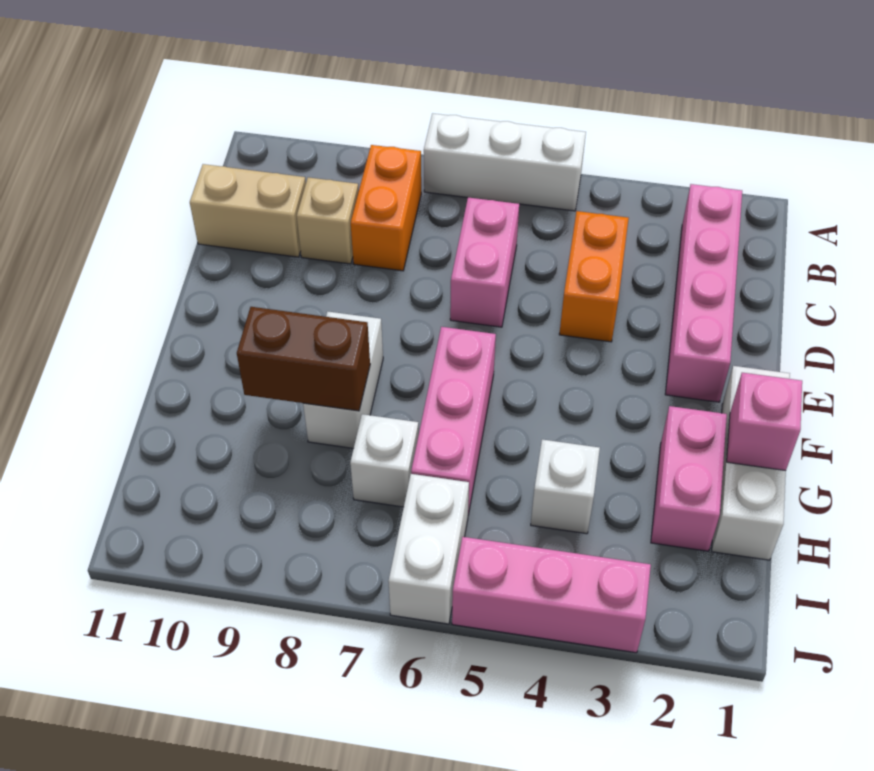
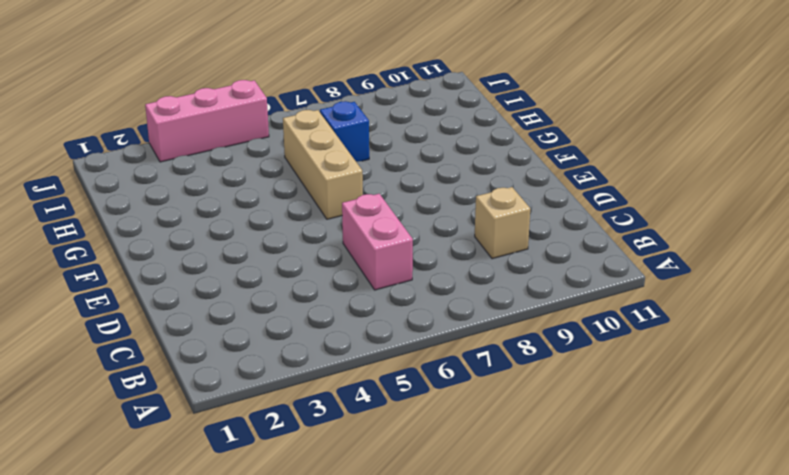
tan brick F6:H6 level 1 -> pink brick F6:H6 level 1
blue brick H7 level 1 -> white brick H7 level 1
none -> white brick A5:A7 level 1
none -> pink brick B2:E2 level 1
none -> orange brick B8:C8 level 1

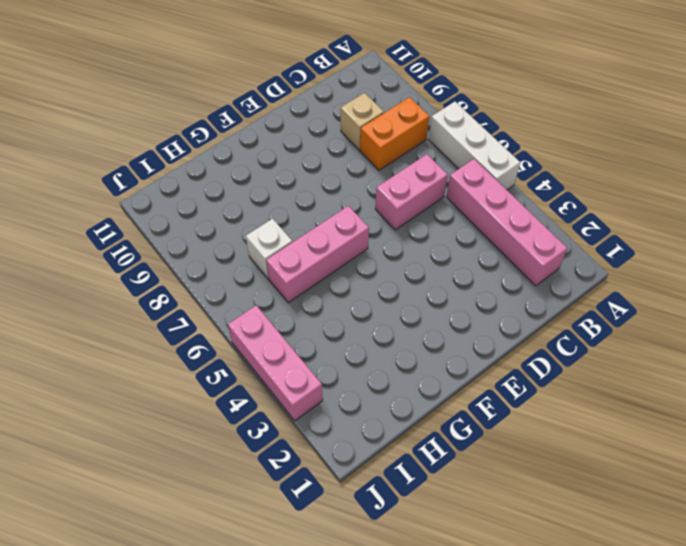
pink brick B2:B5 level 1 -> pink brick B2:E2 level 1
none -> orange brick C4:D4 level 1
none -> tan brick C10:C11 level 1
none -> white brick F1:H1 level 1

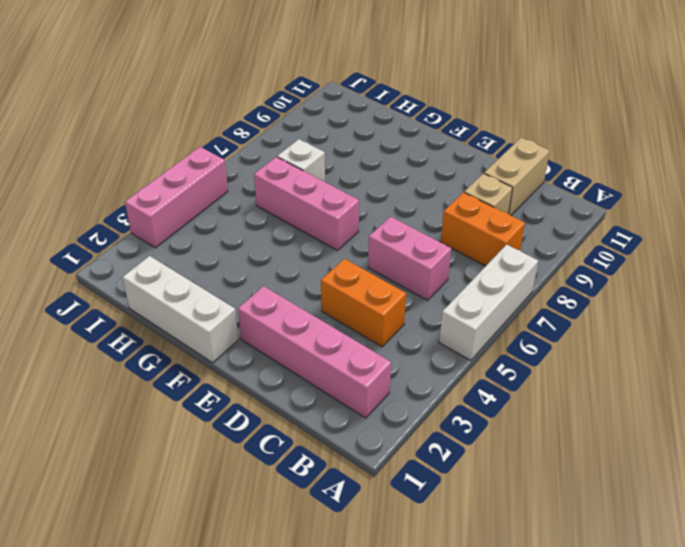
none -> white brick F8:G8 level 1
none -> pink brick G2:H2 level 1
none -> white brick H4 level 1

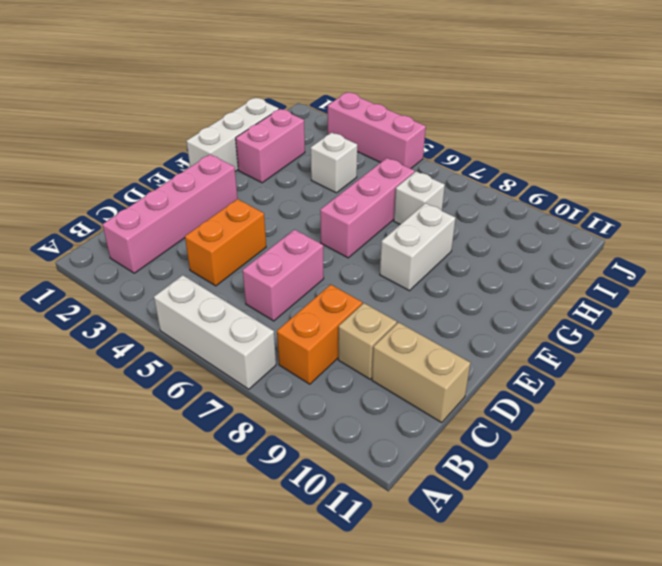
none -> white brick I6:J6 level 1
none -> pink brick G1 level 2
none -> brown brick G8:G9 level 2

